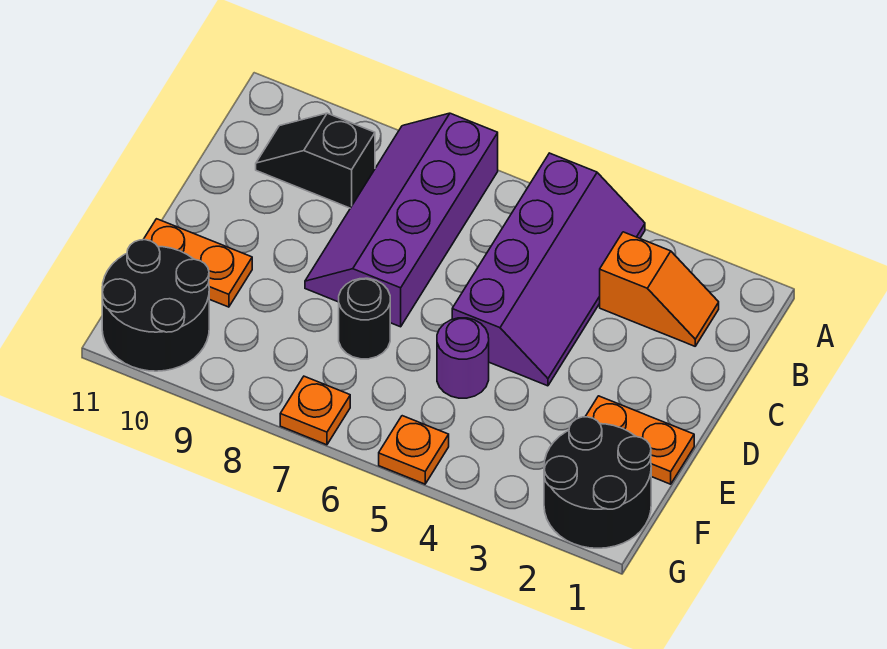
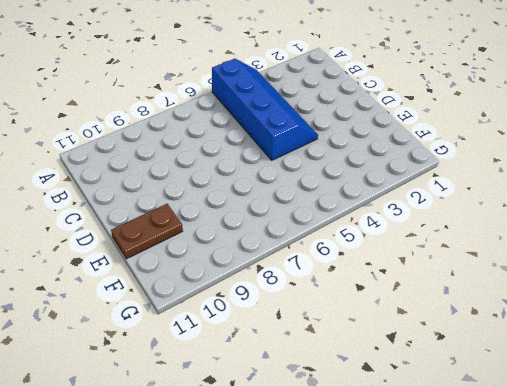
blue slope A4:D5 level 1 top 5 -> purple slope A4:D5 level 1 top 5
brown plate E10:E11 level 1 -> orange plate E10:E11 level 1
none -> purple slope A7:D8 level 1 top 7
none -> orange slope B2:B3 level 1 top 3
none -> black slope B9:B10 level 1 top 9

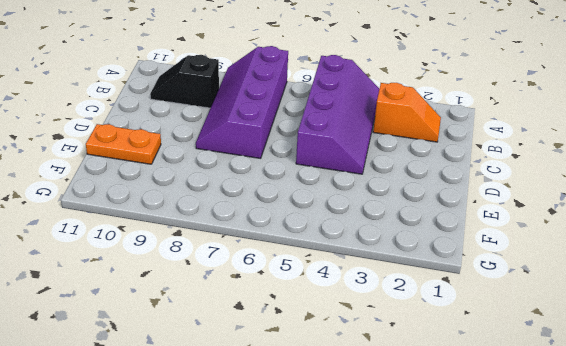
none -> orange plate E1:E2 level 1
none -> purple round brick E5 level 1
none -> black round brick E7 level 1

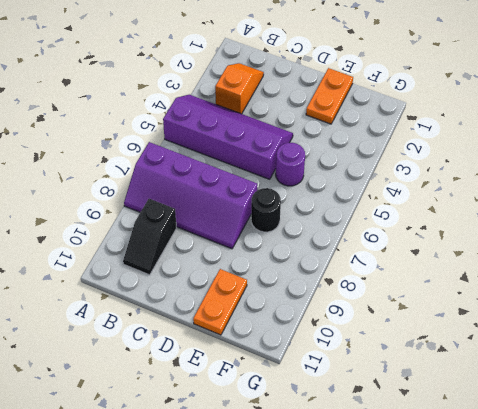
none -> black round brick F1:G2 level 1
none -> black round brick F10:G11 level 1
none -> orange plate G5 level 1

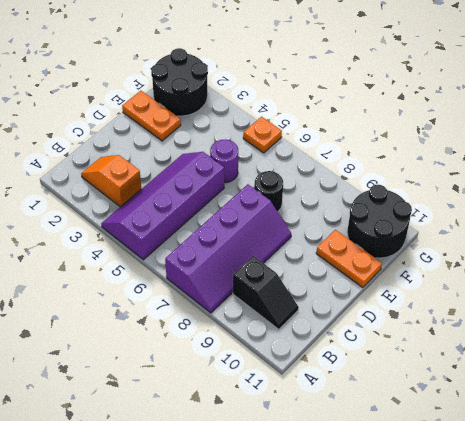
none -> orange plate G7 level 1

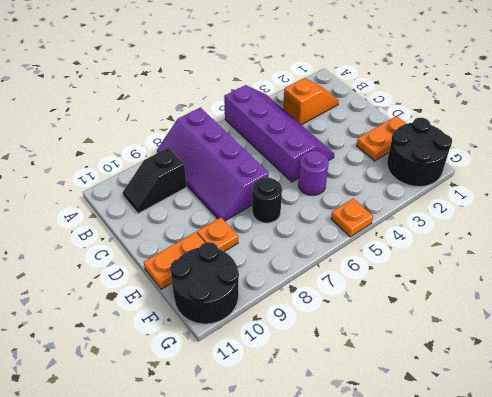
orange plate E9 level 1 -> orange plate G7 level 1

